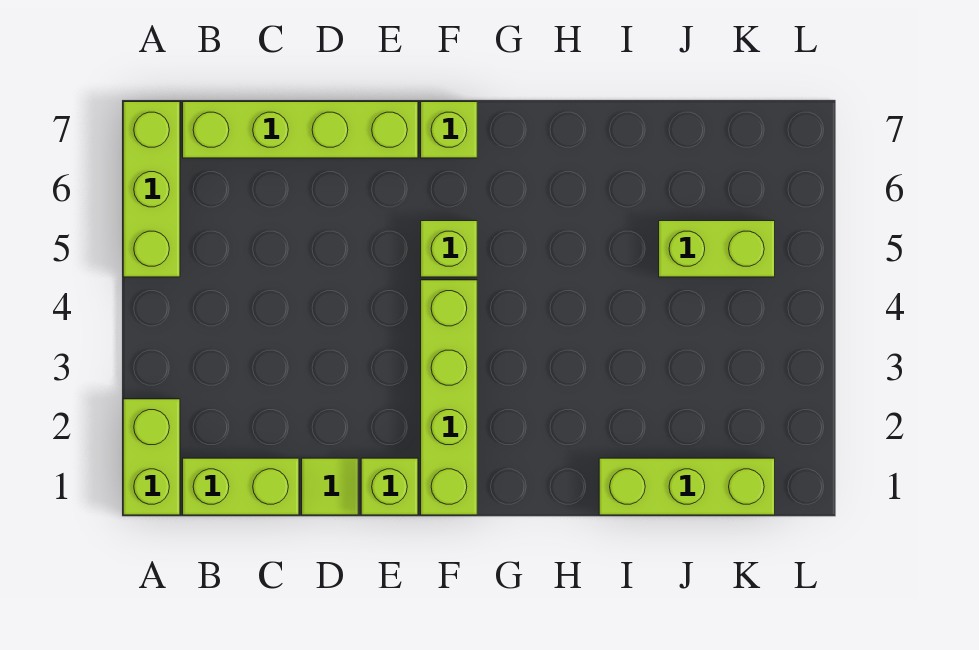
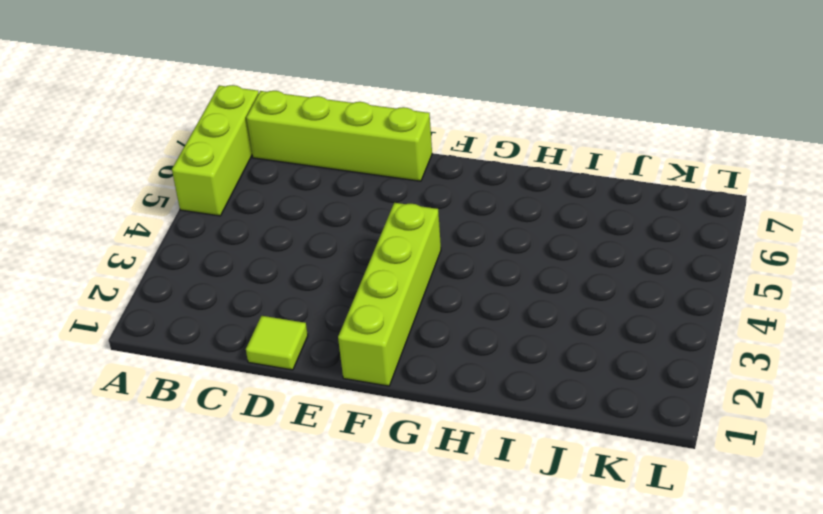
none -> lime brick A1:A2 level 1
none -> lime brick B1:C1 level 1

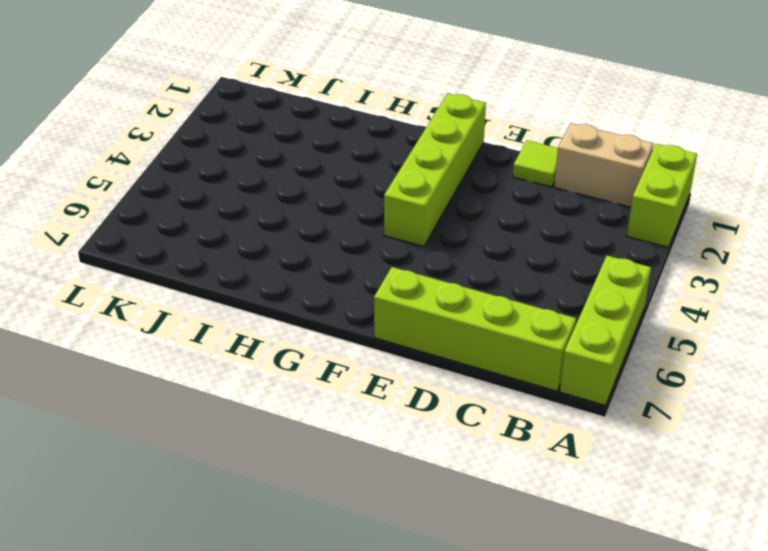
tan brick B1:C1 level 1 -> lime brick B1:C1 level 1
none -> lime brick E1 level 1
none -> lime brick F5 level 1

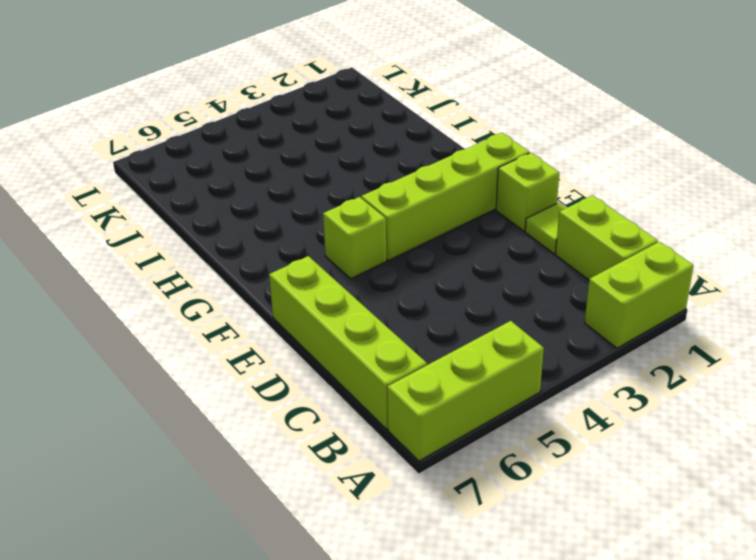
none -> lime brick F7 level 1
none -> lime brick I1:K1 level 1

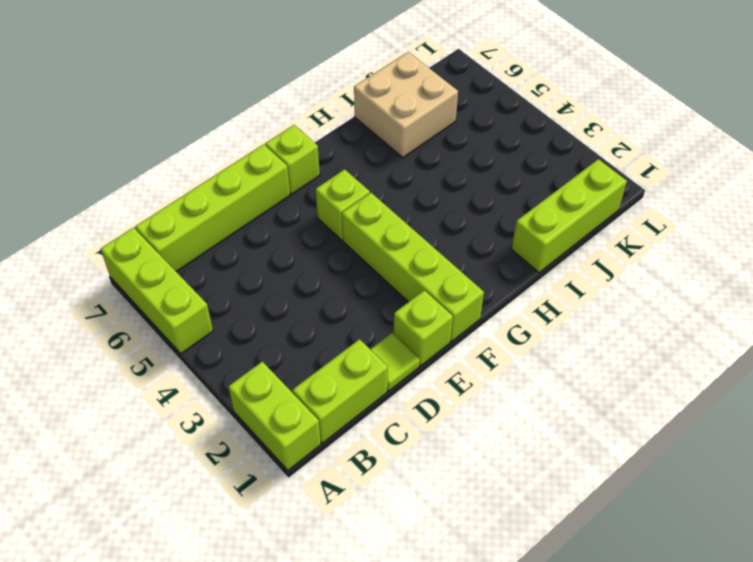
tan brick I6:J7 level 1 -> none
none -> lime brick J5:K5 level 1

